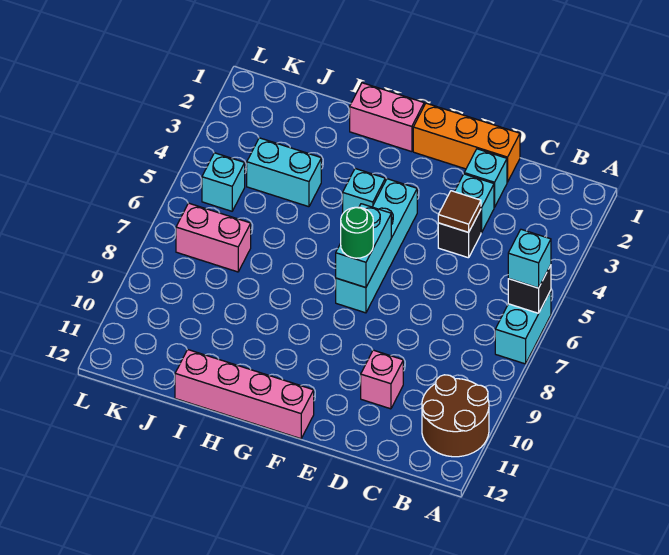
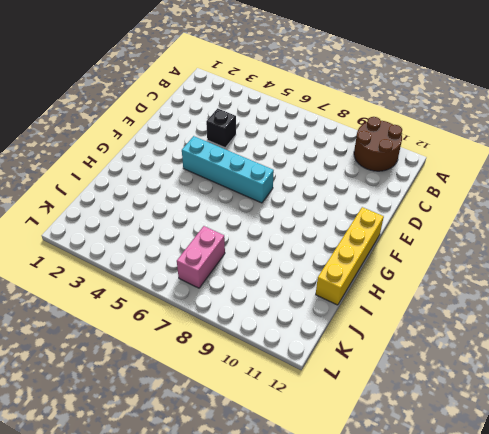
yellow brick F12:I12 level 1 -> pink brick F12:I12 level 1
none -> cyan brick A6:A7 level 1
none -> orange brick D1:F1 level 1
none -> cyan brick D2 level 1

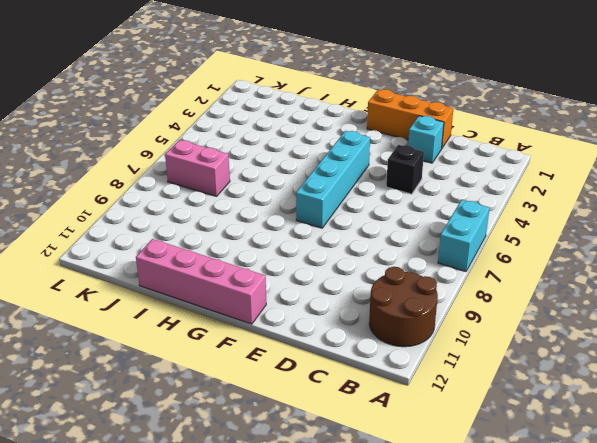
none -> cyan brick D3 level 1
none -> pink brick D10 level 1
none -> pink brick G1:H1 level 1

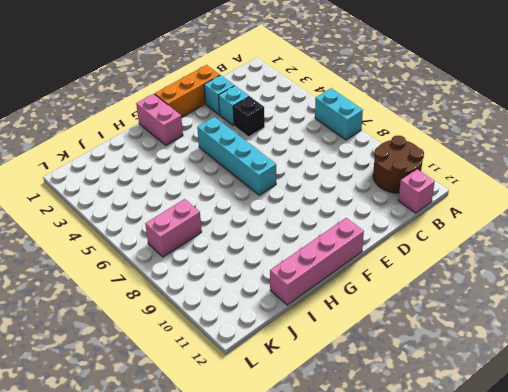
pink brick B12 level 1 -> pink brick D10 level 1
pink brick G1:G2 level 1 -> pink brick G1:H1 level 1
none -> cyan brick G4 level 1
none -> cyan brick I4:J4 level 1
none -> cyan brick K5 level 1

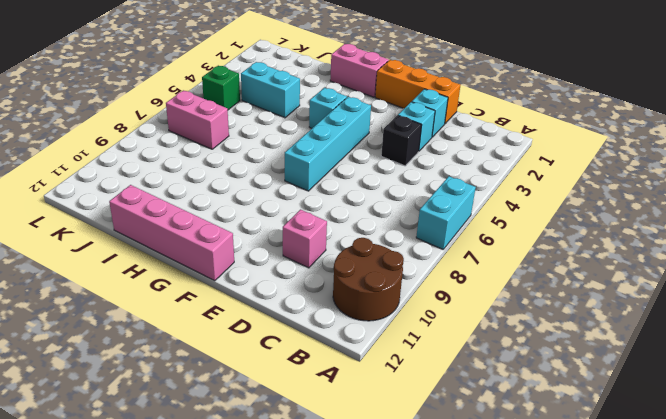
green brick K5 level 1 -> cyan brick K5 level 1
none -> black brick A6 level 2
none -> brown tile D4 level 2
none -> cyan brick F6:F7 level 2

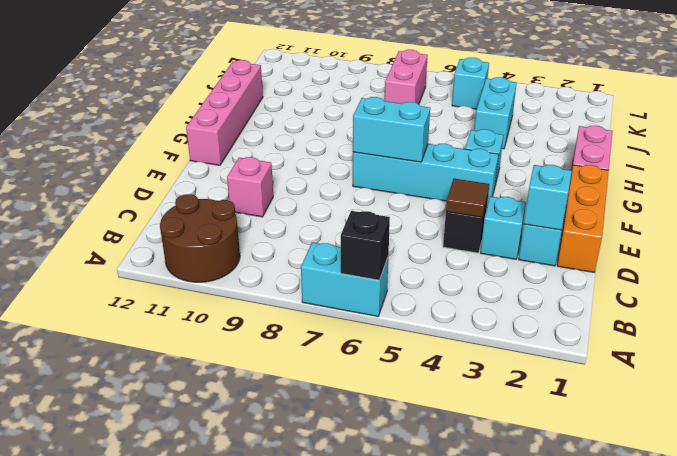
cyan brick D2 level 2 -> cyan brick A6 level 3
none -> green round brick F7 level 3

